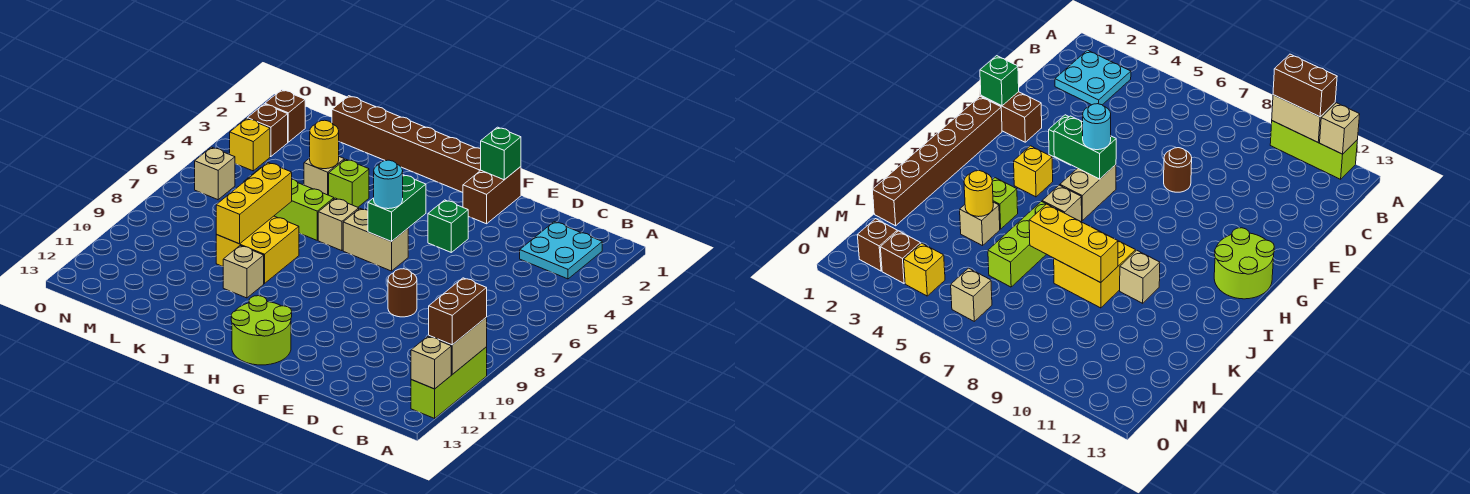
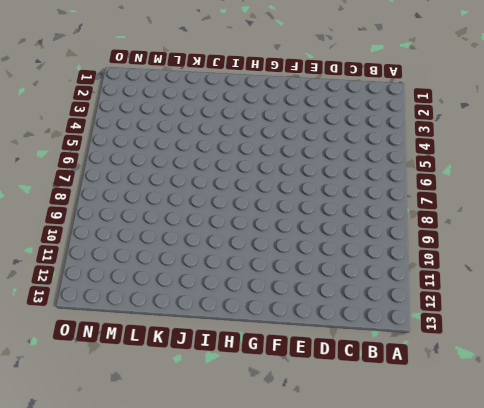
none -> lime brick A10:A12 level 1
none -> cyan plate B2:C3 level 1
none -> brown round brick E8 level 1

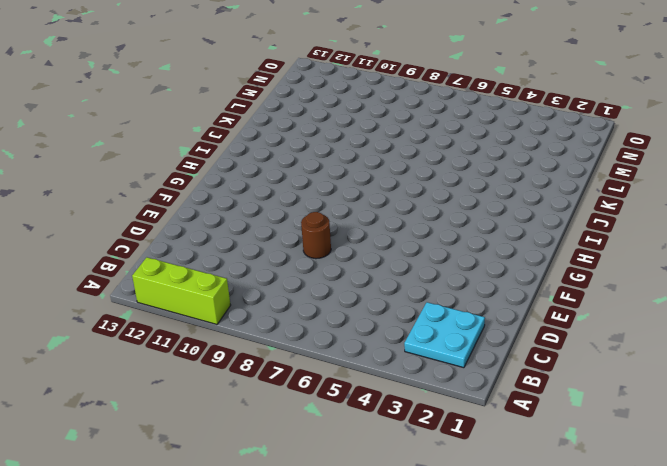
none -> brown brick F1:F2 level 1
none -> green brick F4 level 1
none -> brown brick G1:L1 level 1

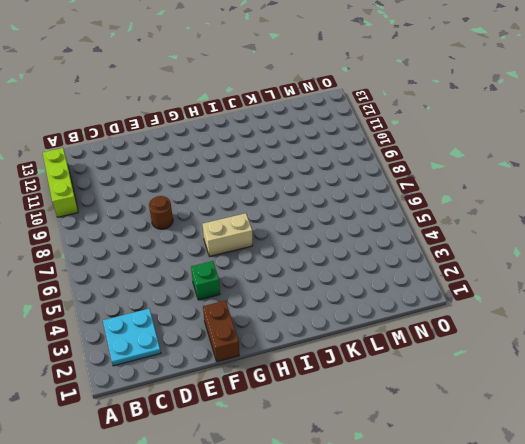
none -> brown brick G1:L1 level 1
none -> lime round brick G12:H13 level 1
none -> yellow brick H4 level 1

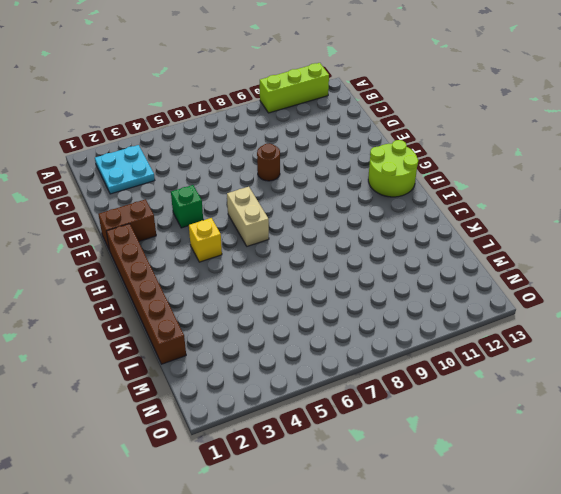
none -> tan brick I6 level 1
none -> lime brick J4 level 1
none -> lime brick J6:L6 level 1

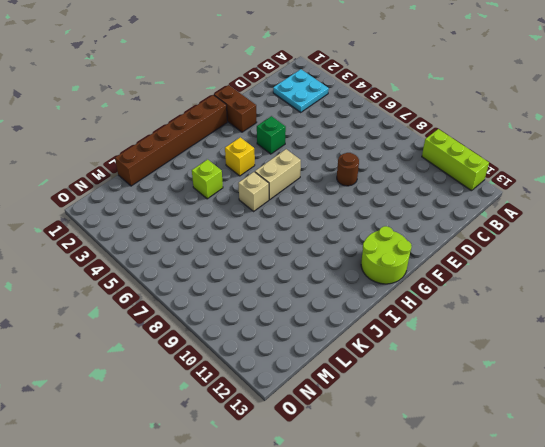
none -> lime brick J6:L6 level 1
none -> yellow brick J8:K9 level 1
none -> tan brick J10 level 1

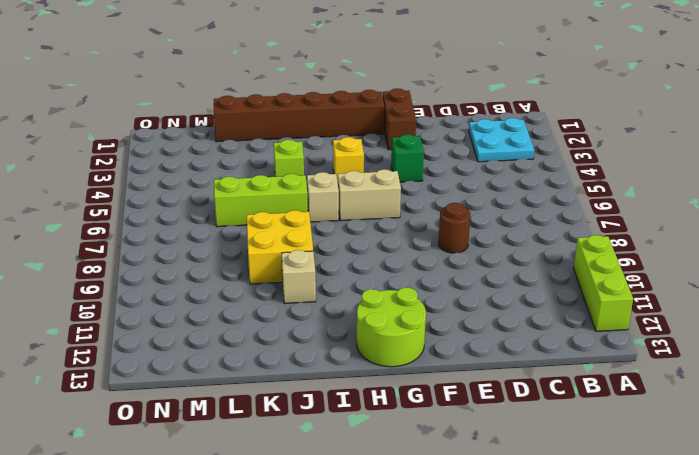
none -> tan brick K4 level 1
none -> brown brick N2 level 1
none -> brown brick N3 level 1

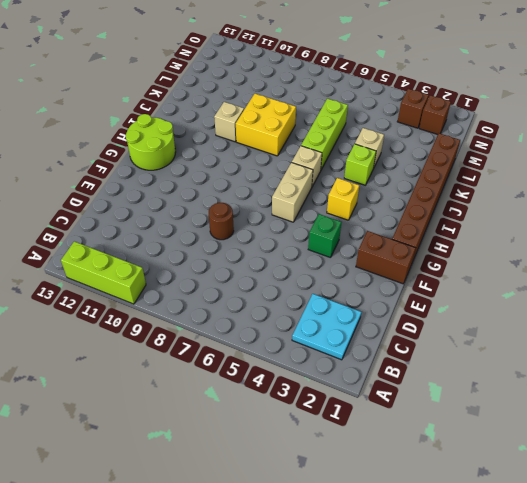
none -> yellow brick N4 level 1
none -> tan brick N6 level 1
none -> tan brick A10:A11 level 2

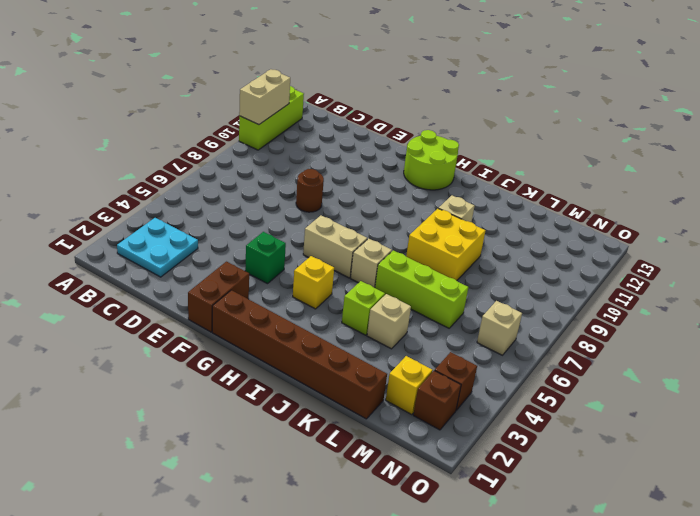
yellow brick M2 level 1 -> yellow brick N4 level 1
none -> tan brick A12 level 2
none -> green brick F1 level 2
none -> green brick G5:G6 level 2

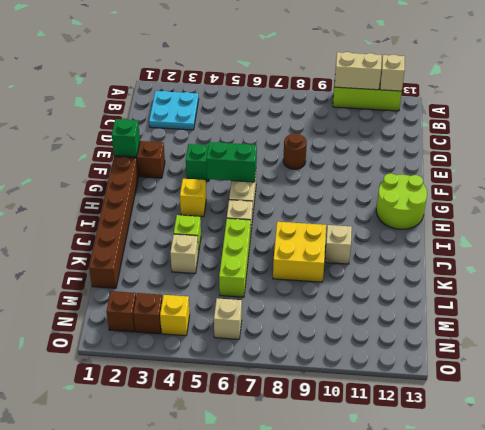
none -> yellow round brick K4 level 2
none -> yellow brick K7:K9 level 2
none -> brown brick A10:A11 level 3

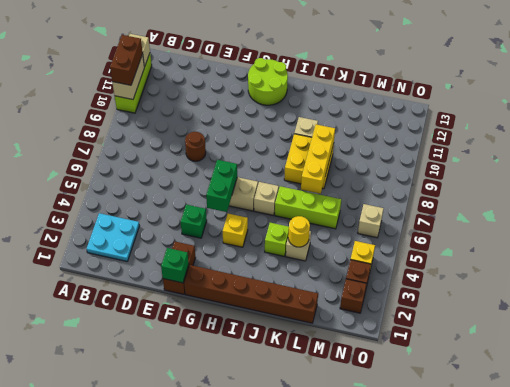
none -> cyan round brick G6 level 3

